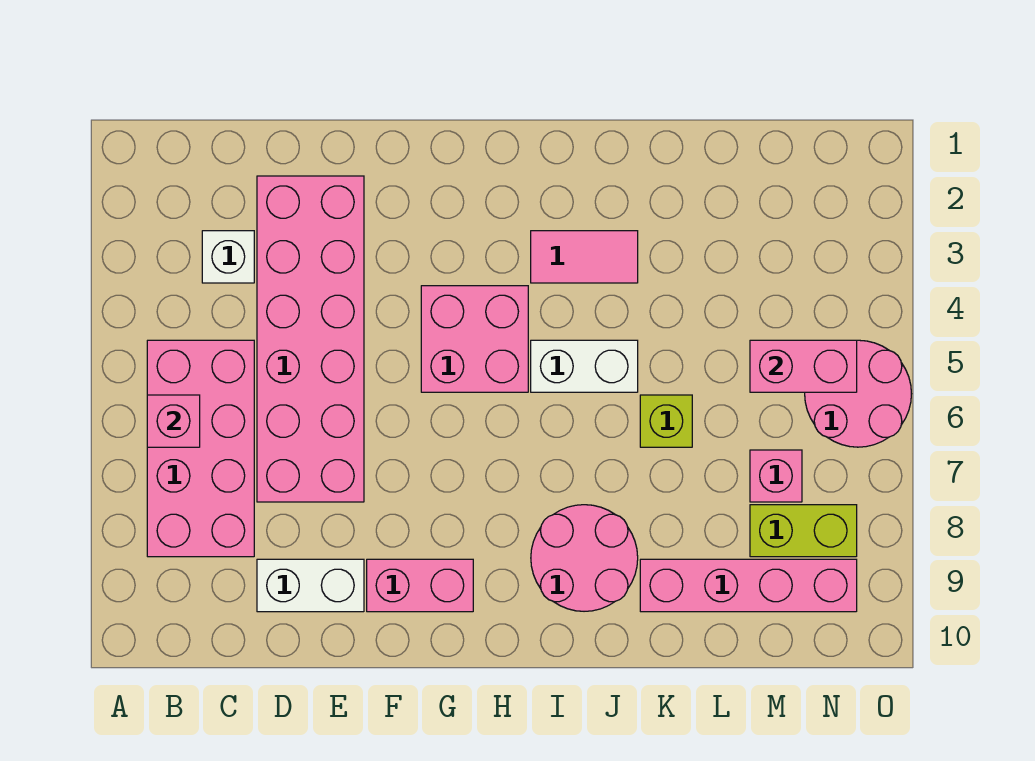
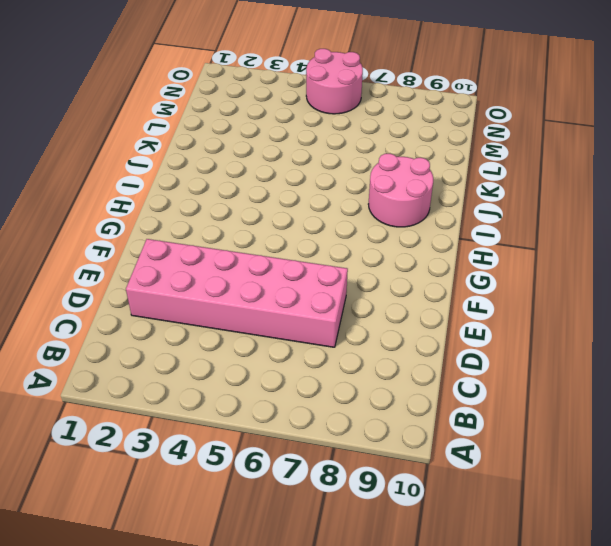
none -> pink brick B5:C8 level 1
none -> white brick C3 level 1
none -> white brick D9:E9 level 1

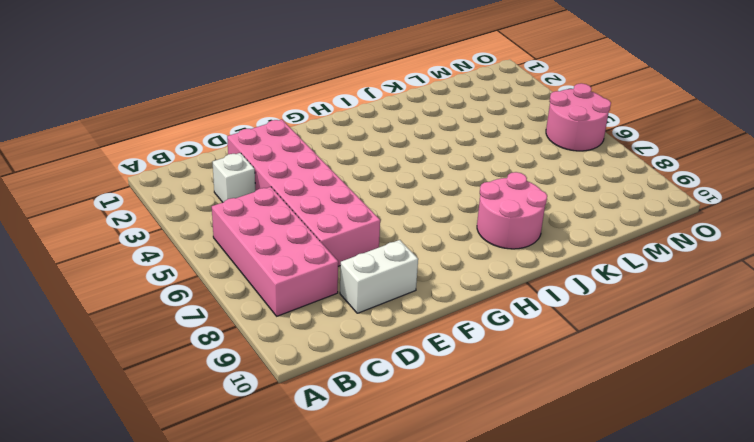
none -> pink brick F9:G9 level 1
none -> pink brick G4:H5 level 1
none -> pink tile I3:J3 level 1

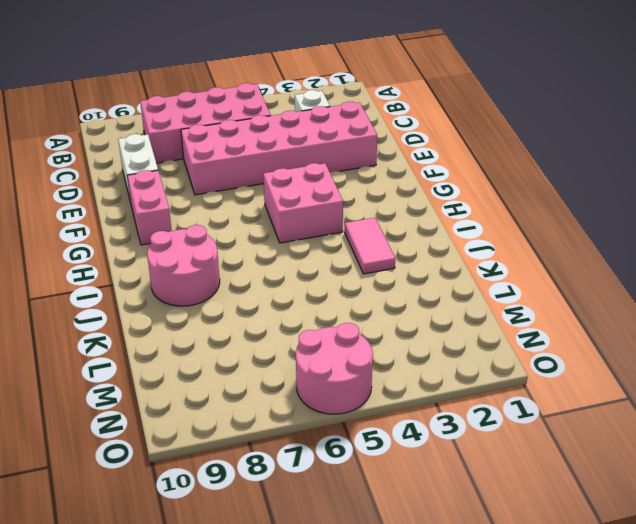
none -> white brick I5:J5 level 1
none -> lime brick K6 level 1
none -> pink brick K9:N9 level 1

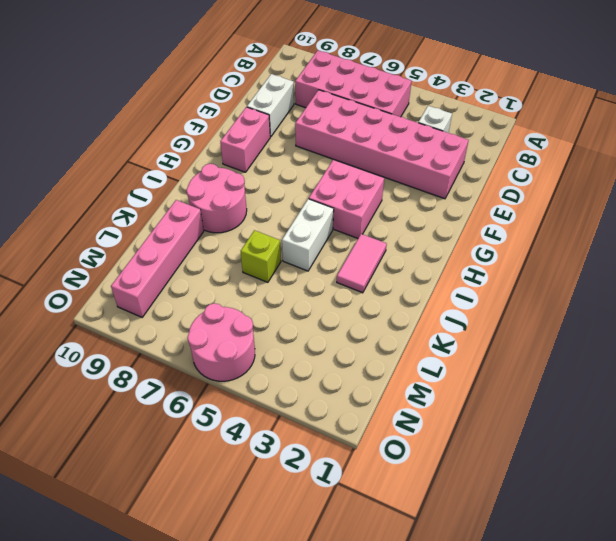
none -> pink brick M7 level 1
none -> lime brick M8:N8 level 1
none -> pink brick B6 level 2

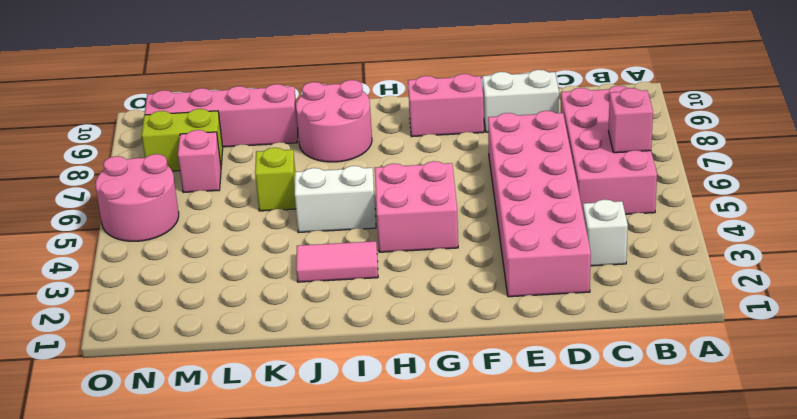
none -> pink brick M5:N5 level 2

